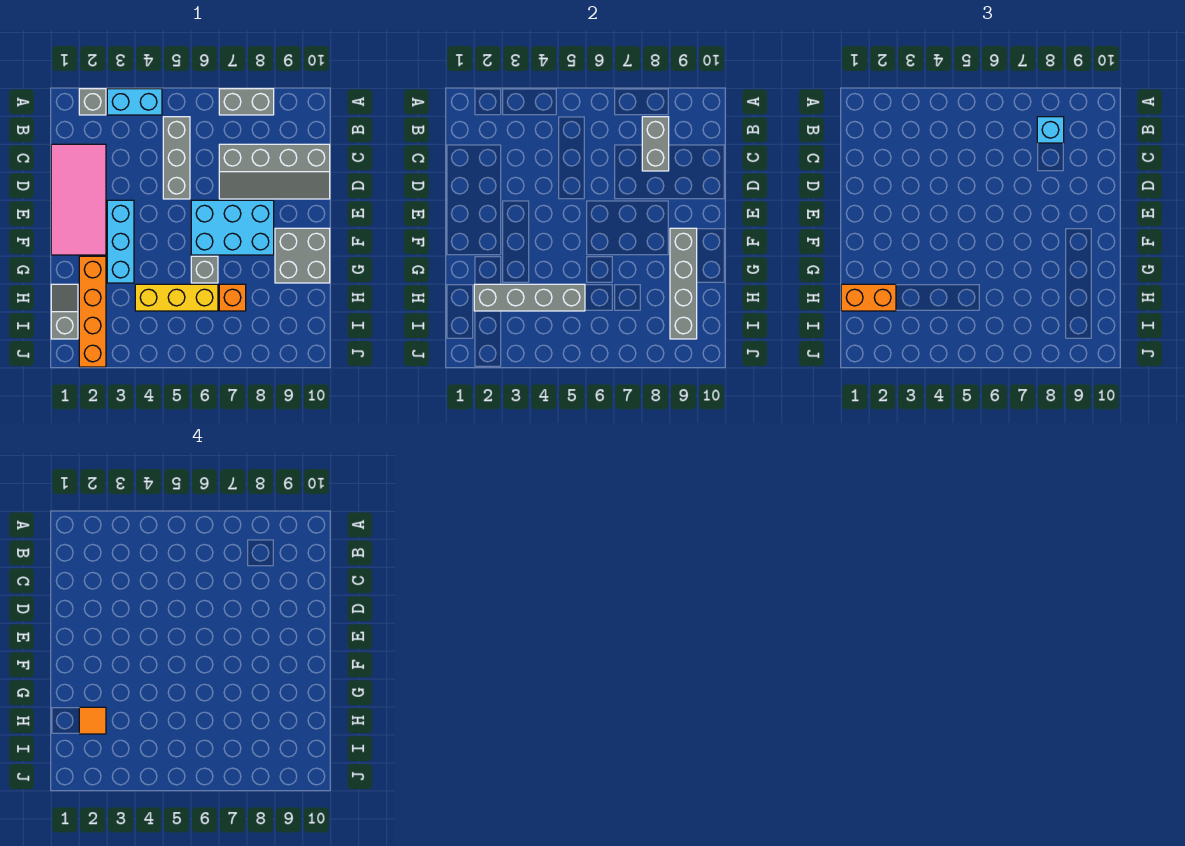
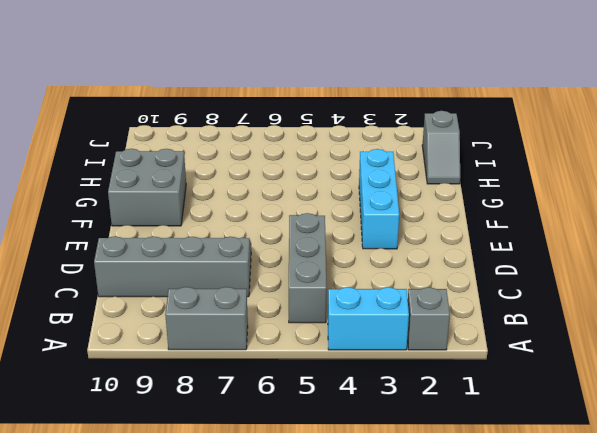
none -> pink tile C1:F2 level 1
none -> cyan brick E6:F8 level 1
none -> orange brick G2:J2 level 1

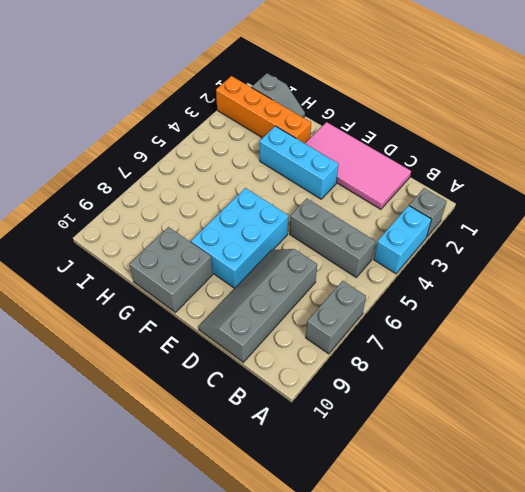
none -> grey brick G6 level 1
none -> yellow brick H4:H6 level 1
none -> orange brick H7 level 1

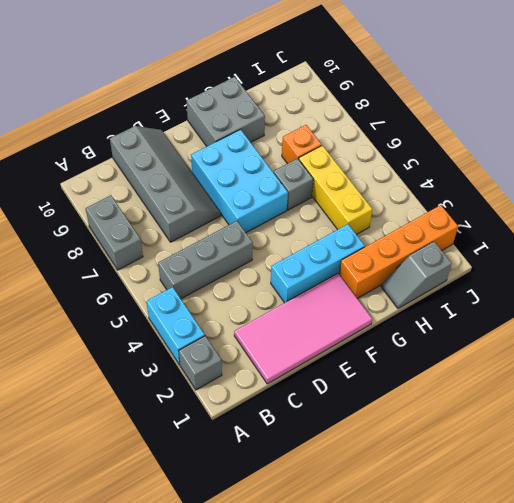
none -> grey brick B8:C8 level 2
none -> grey brick F9:I9 level 2
none -> grey brick H2:H5 level 2

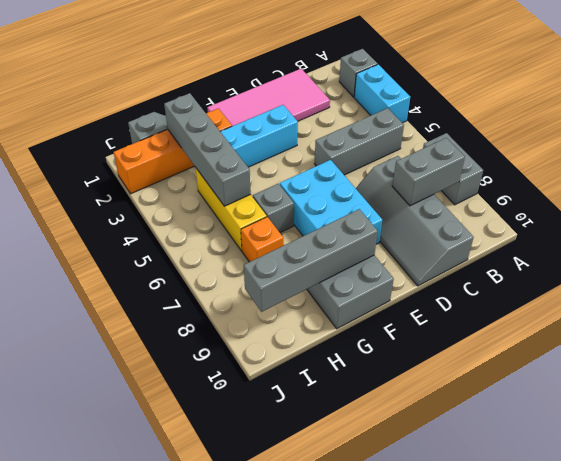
none -> cyan brick B8 level 3
none -> orange brick H1:H2 level 3
none -> orange tile H2 level 4

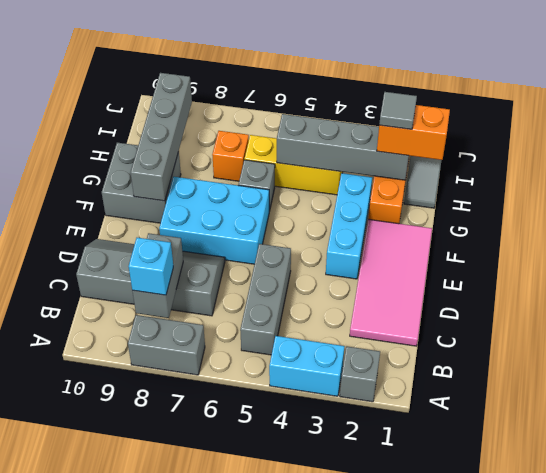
grey tile H2 level 4 -> orange tile H2 level 4

